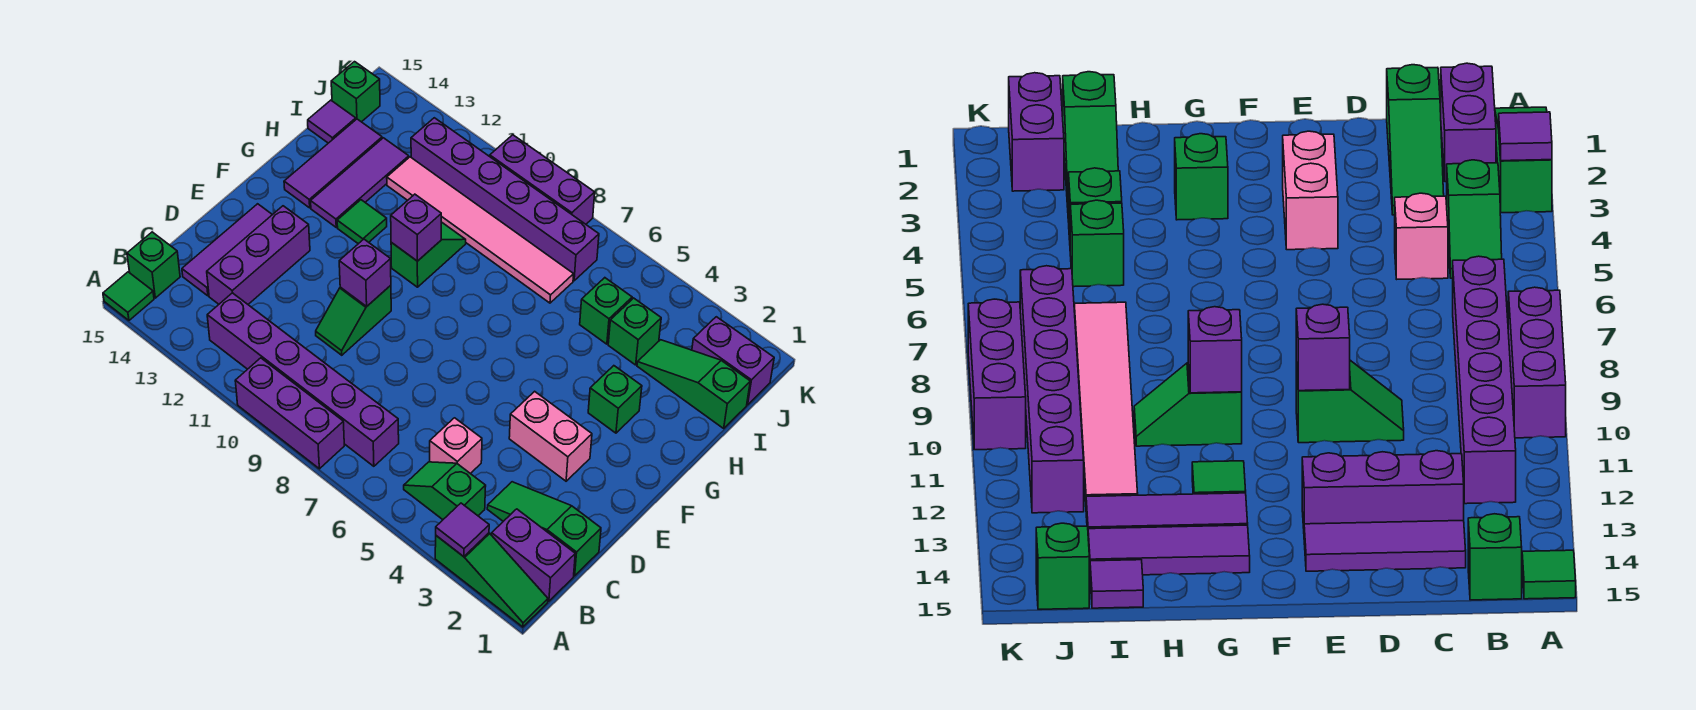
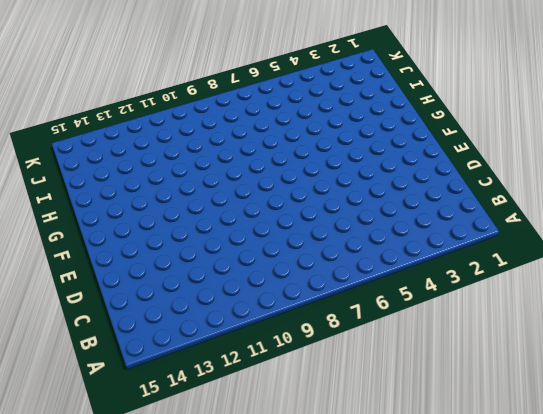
none -> green slope A1:A3 level 1 top 3
none -> purple brick A8:A10 level 1
none -> green tile A15 level 1
none -> purple brick B1:B2 level 1

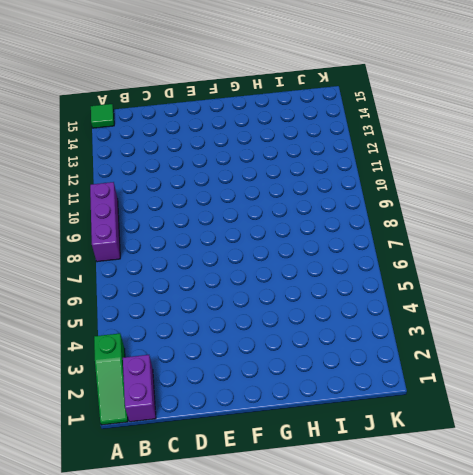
none -> green slope B4:B5 level 1 top 4
none -> purple brick B7:B12 level 1
none -> green brick B15 level 1
none -> green slope C1:C3 level 1 top 1

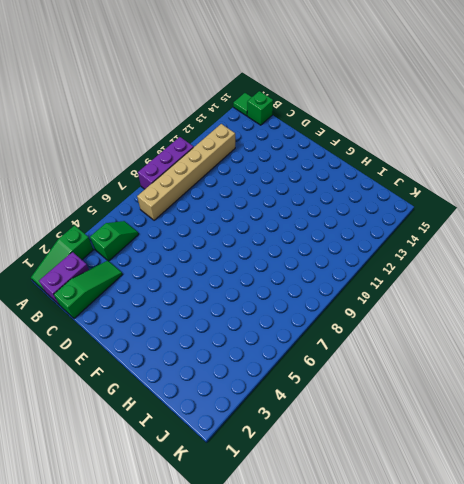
tan brick B7:B12 level 1 -> purple brick B7:B12 level 1
none -> pink brick C5 level 1
none -> purple brick C13:E13 level 1
none -> purple tile C14:E14 level 1
none -> green slope D10:E10 level 1 top E

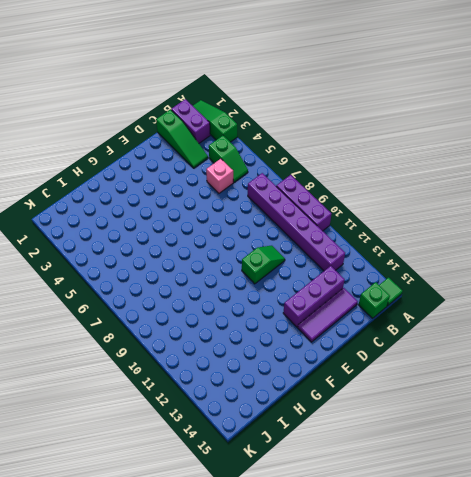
none -> pink brick E3:E4 level 1
none -> green brick G3 level 1
none -> green slope G10:H10 level 1 top G
none -> green tile G12 level 1

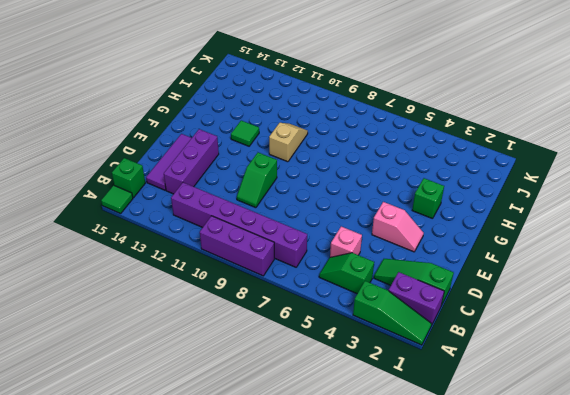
pink slope E3:E4 level 1 top 4 -> pink brick E3:E4 level 1
tan slope G10:H10 level 1 top G -> green slope G10:H10 level 1 top G
none -> purple tile G13:I13 level 1
none -> purple tile G14:I14 level 1
none -> green slope I1:I3 level 1 top 1
none -> green brick I4 level 1

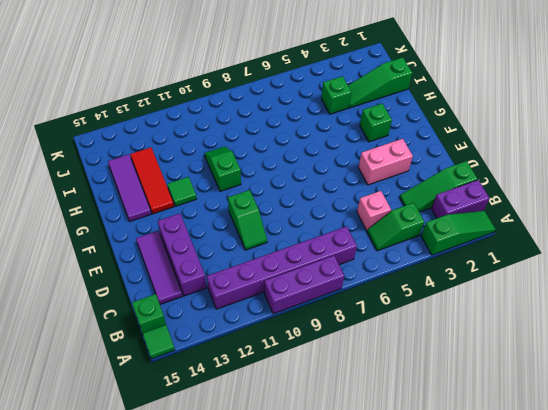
red tile G13:I13 level 1 -> purple tile G13:I13 level 1
none -> green brick I5 level 1
none -> pink tile I7:I12 level 1
none -> purple tile I15 level 1
none -> purple brick J1:J2 level 1

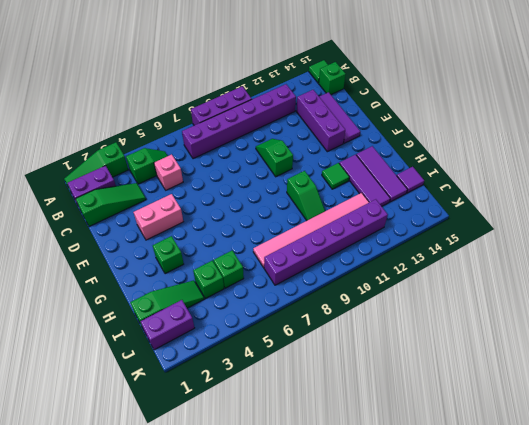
none -> green brick J15 level 1
none -> purple brick K8:K10 level 1
none -> purple tile A3 level 2
none -> purple brick E10 level 2

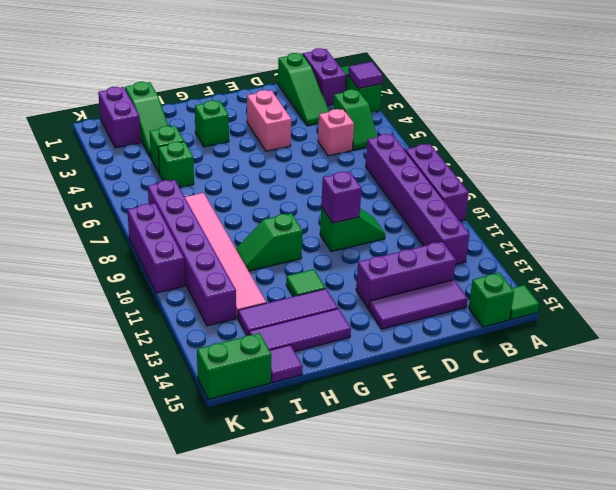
green brick J15:K15 level 1 -> green brick J15 level 1
none -> purple brick G10 level 2

